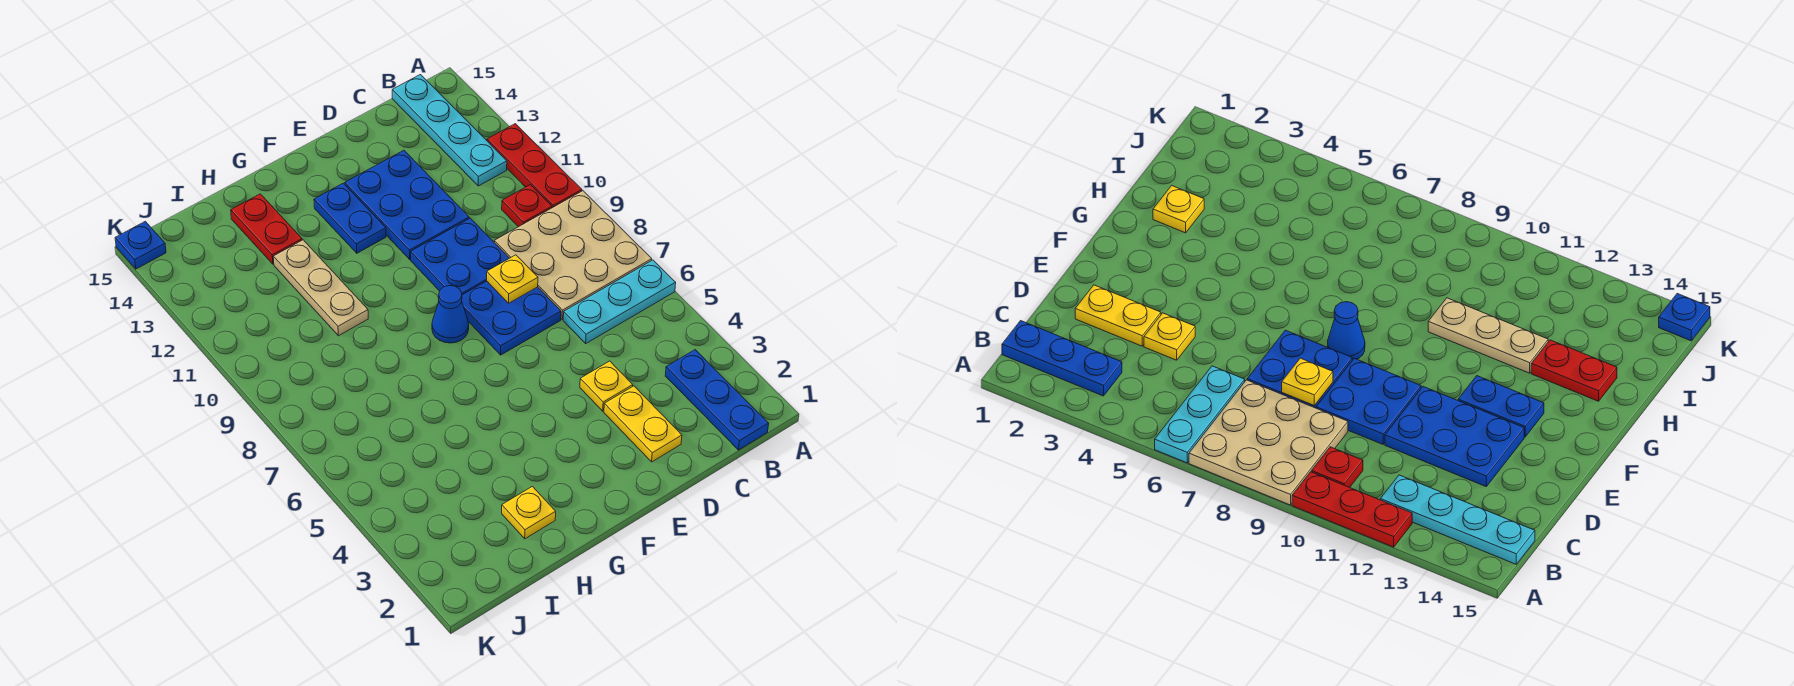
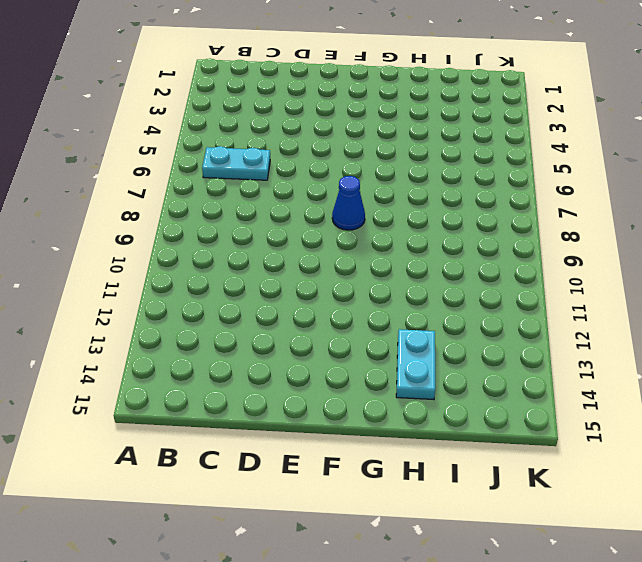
cyan plate B6:C6 level 1 -> cyan plate A6:C6 level 1
cyan plate H13:H14 level 1 -> red plate H13:H14 level 1
none -> tan plate A7:C9 level 1
none -> red plate A10:A12 level 1
none -> blue plate B1:B3 level 1

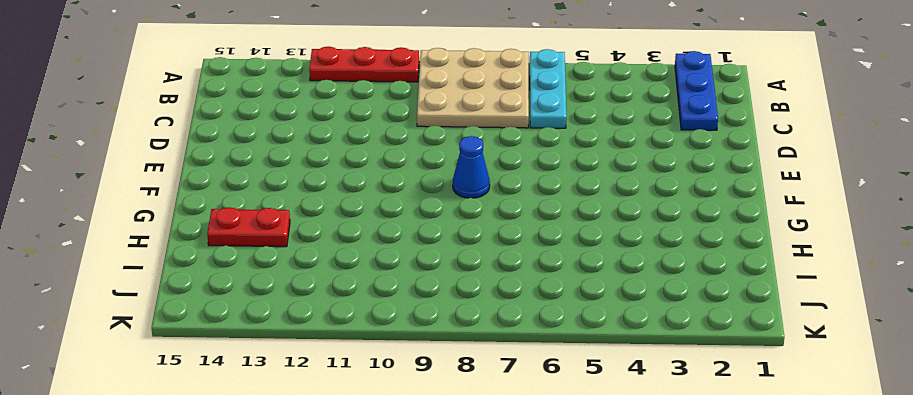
blue plate A2:C2 level 1 -> blue plate B1:B3 level 1
none -> red plate B10 level 1
none -> cyan plate B12:B15 level 1
none -> yellow plate D2:D3 level 1

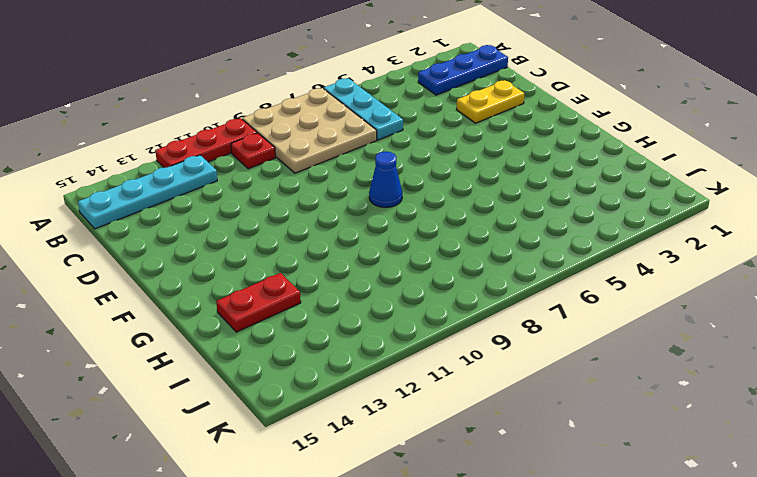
none -> yellow plate D4 level 1
none -> blue plate D7:E8 level 1
none -> blue plate D9:E10 level 1

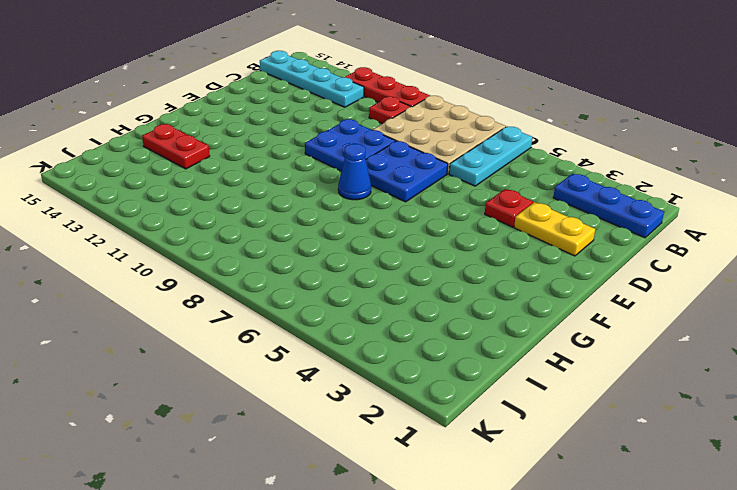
red plate D4 level 1 -> yellow plate D4 level 1
none -> blue plate D11:E13 level 1
none -> blue plate F12:F13 level 1
none -> yellow plate H2 level 1

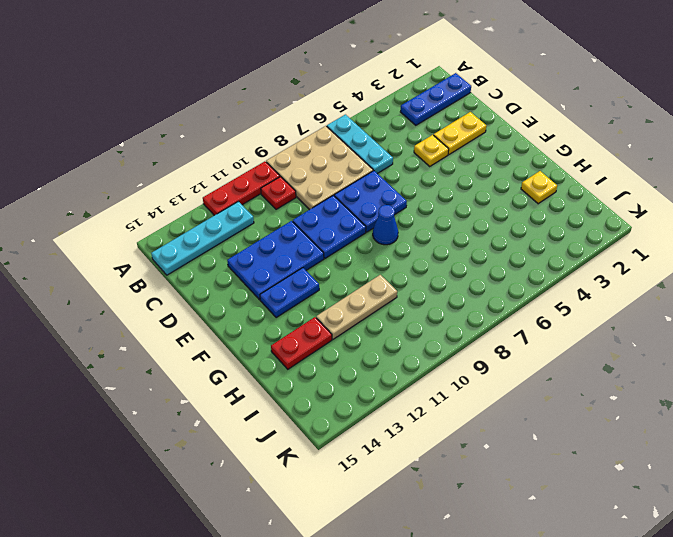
none -> blue plate K15 level 1
none -> yellow plate D8 level 2

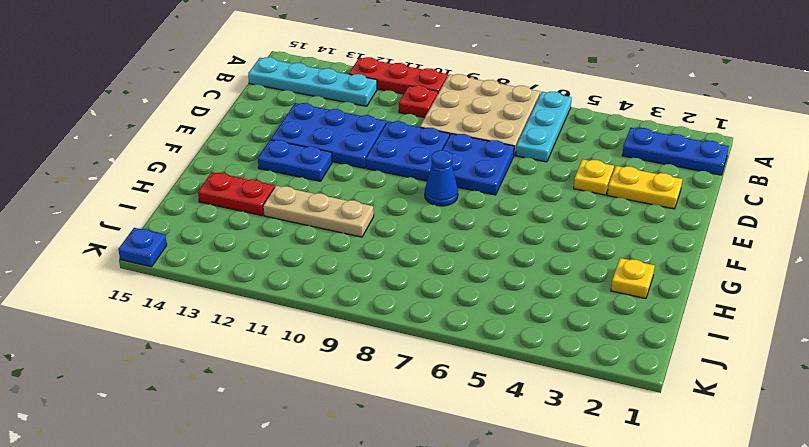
none -> yellow plate D8 level 2

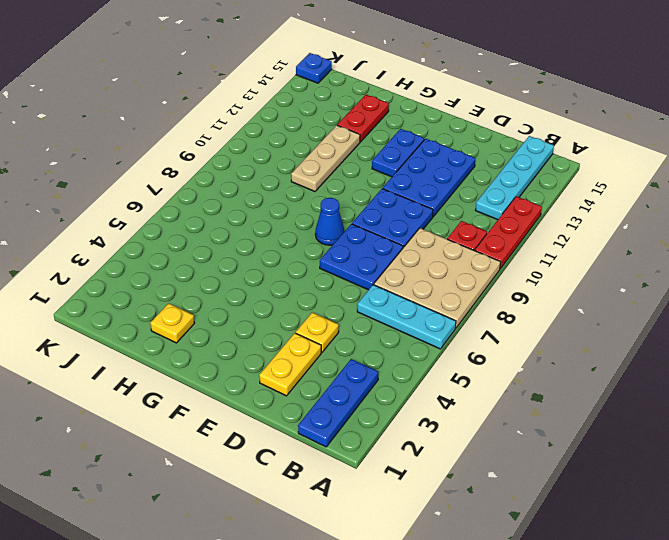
none -> yellow plate D8 level 2

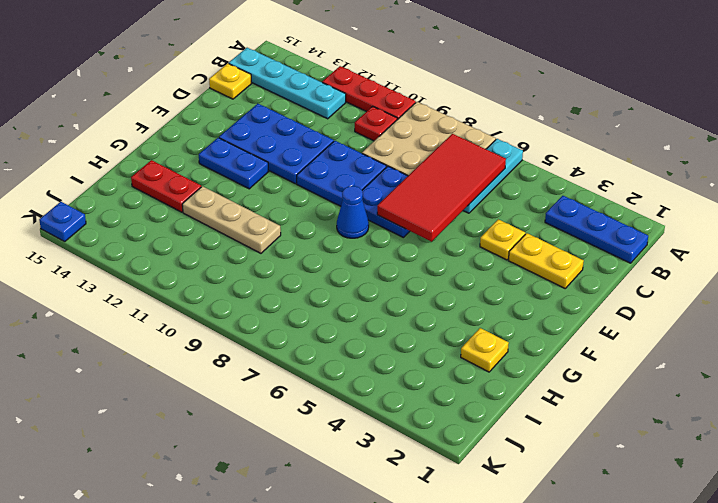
red tile B6:E7 level 2 -> none
yellow plate C15 level 1 -> yellow plate D8 level 2

